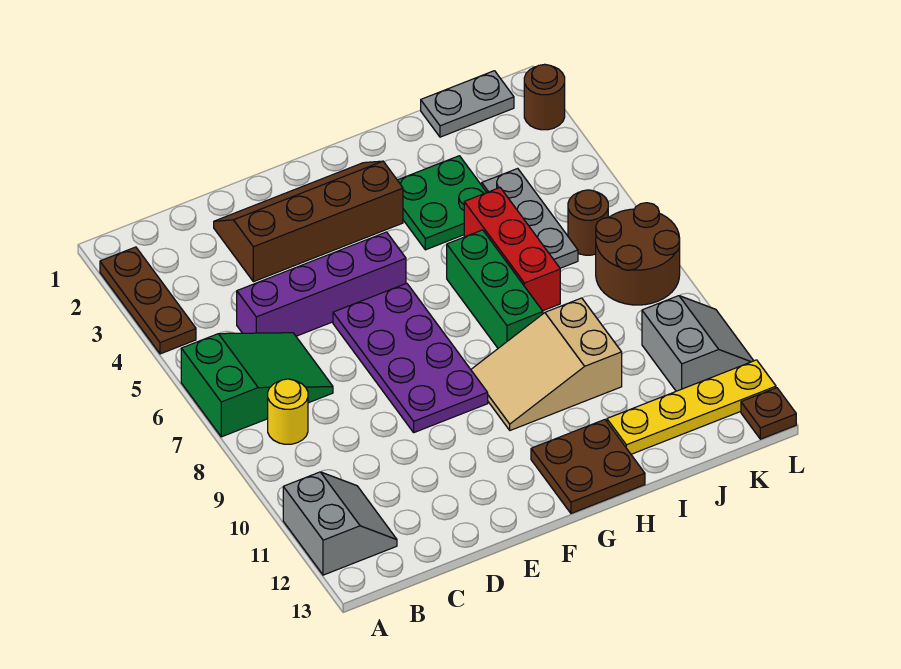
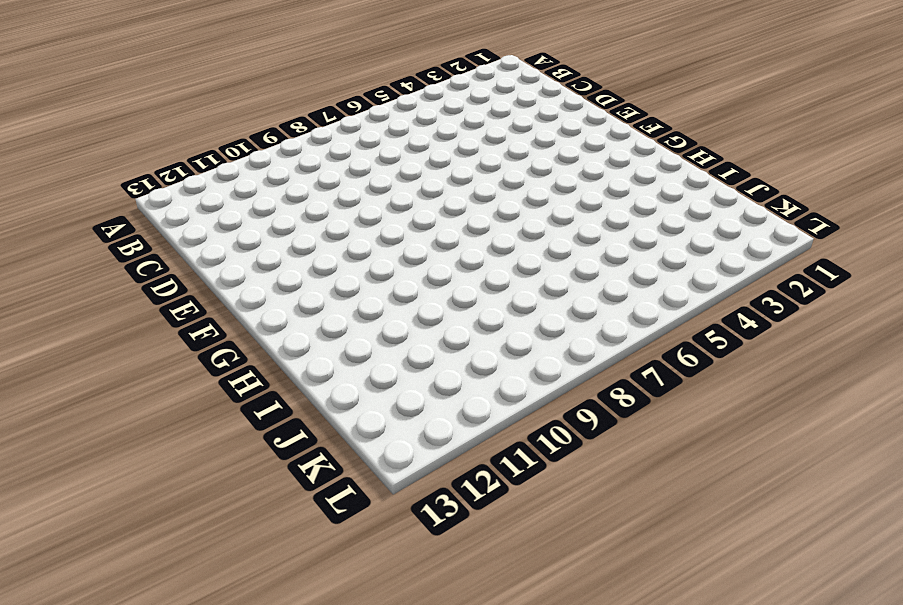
none -> brown plate A2:A4 level 1
none -> green slope A6:C7 level 1 top A
none -> grey slope A11:B12 level 1 top A

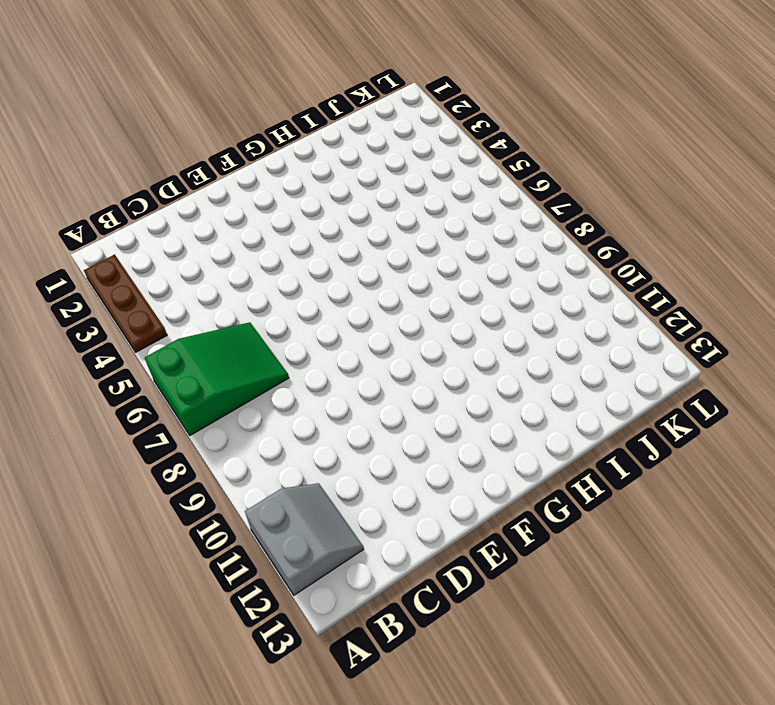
none -> yellow round brick B8 level 1
none -> purple brick C5:F5 level 1
none -> brown slope D2:G3 level 1 top 3

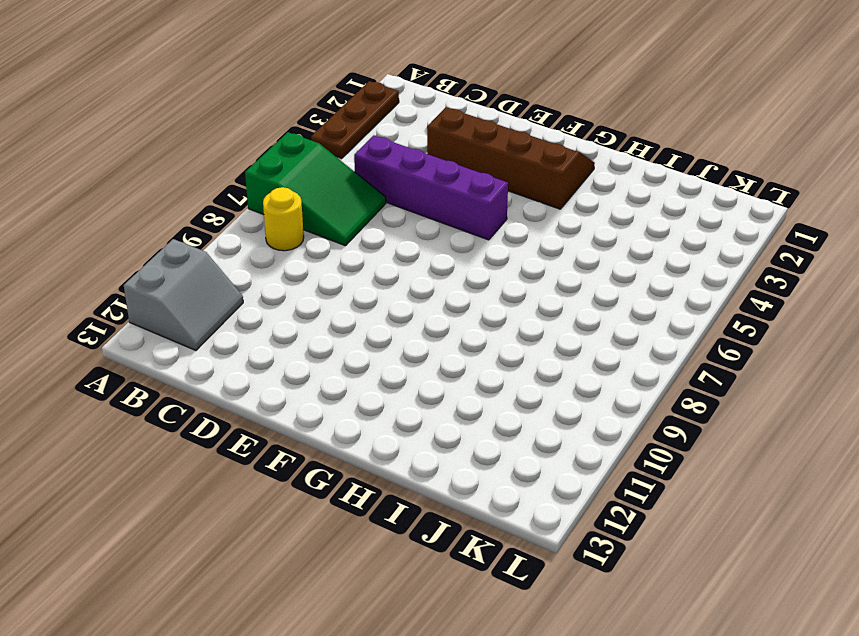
none -> purple plate E6:F9 level 1
none -> tan slope G9:I10 level 1 top I
none -> brown plate G12:H13 level 1

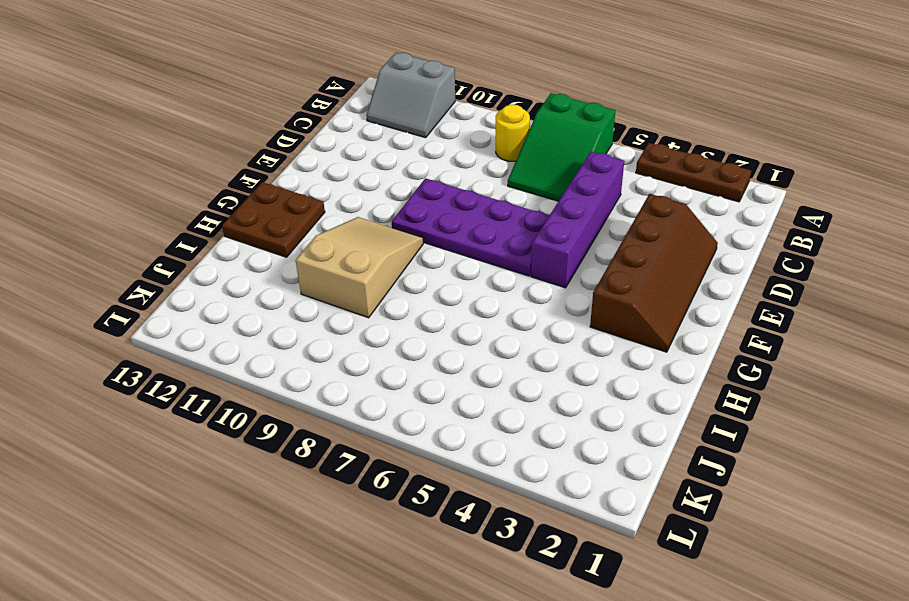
none -> green plate H3:I4 level 1
none -> green brick H6:H8 level 1
none -> red brick I5:I7 level 1

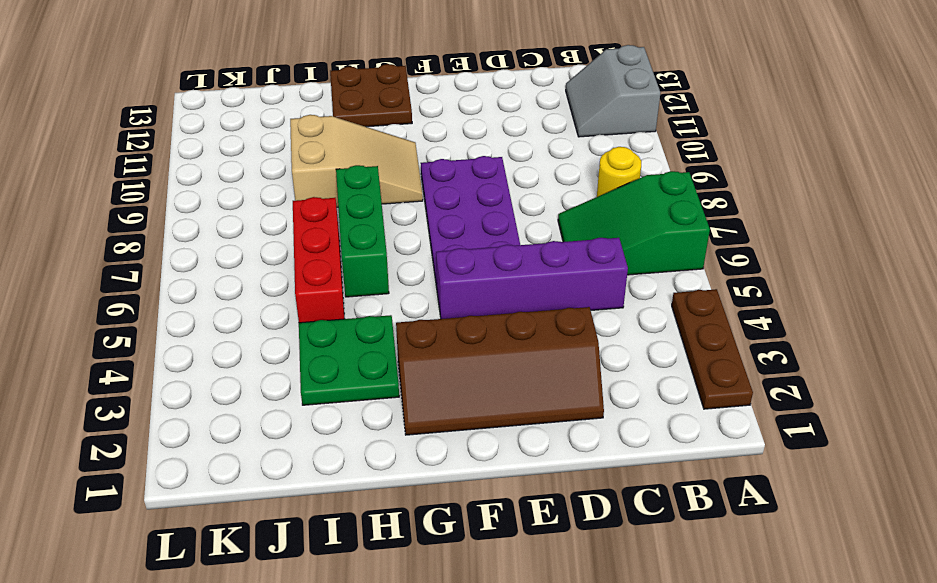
none -> yellow plate I12:L12 level 1
none -> grey plate J1:K1 level 1
none -> grey plate J4:J6 level 1

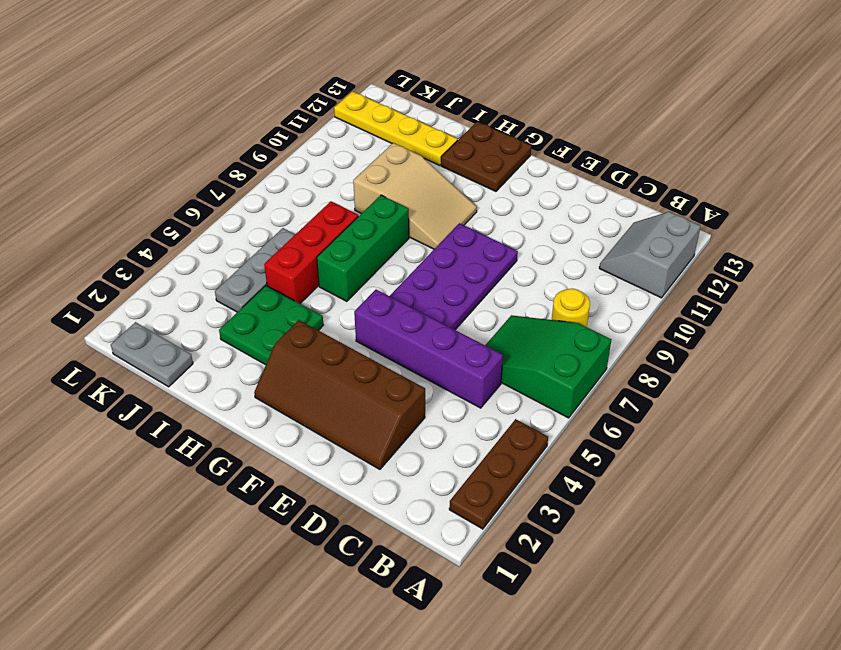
none -> brown round brick K6 level 1
none -> brown round brick K7:L8 level 1
none -> grey slope K10:L11 level 1 top K

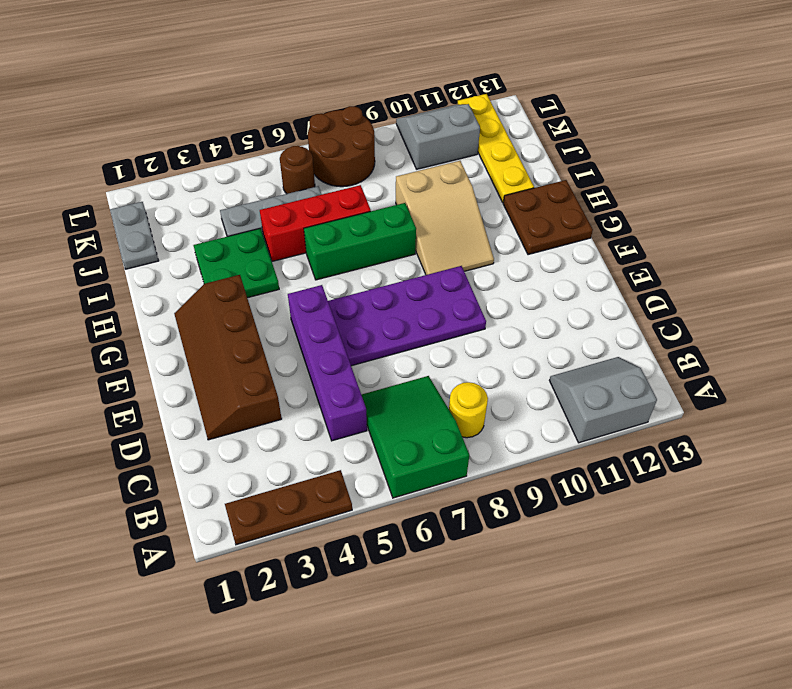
none -> brown round brick L2 level 1
none -> brown plate L13 level 1

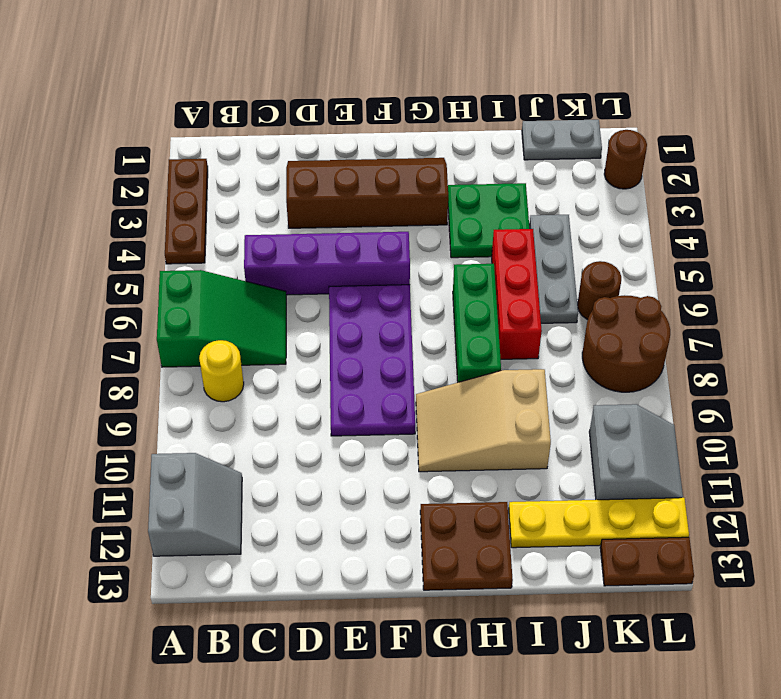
brown plate K13:L13 level 1 -> brown plate L13 level 1

